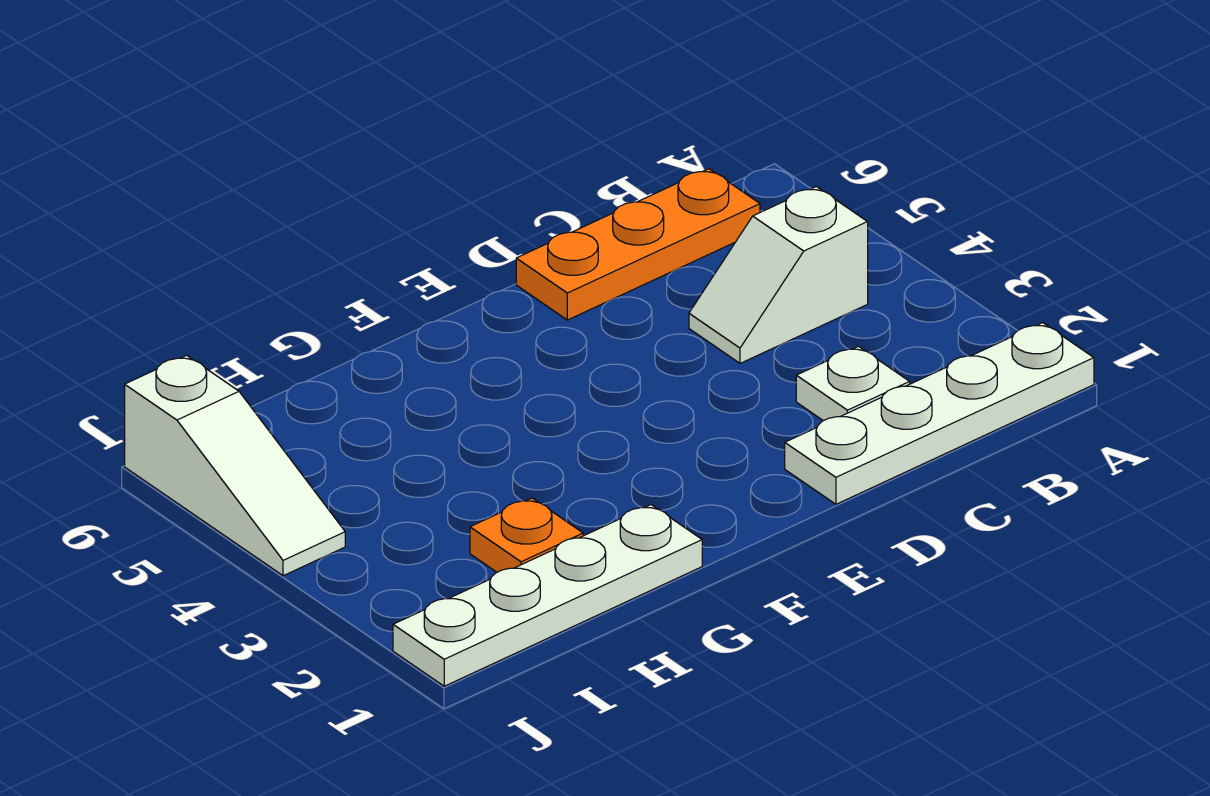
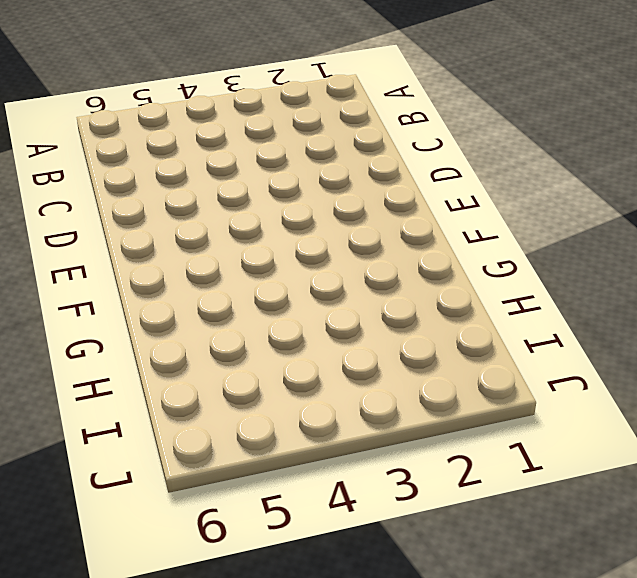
none -> white plate A1:D1 level 1
none -> white slope B4:C4 level 1 top B

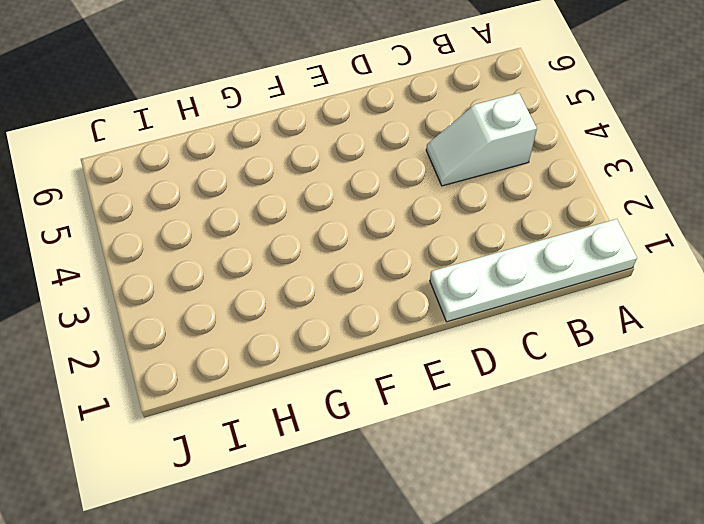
none -> orange plate B6:D6 level 1
none -> white plate C2 level 1

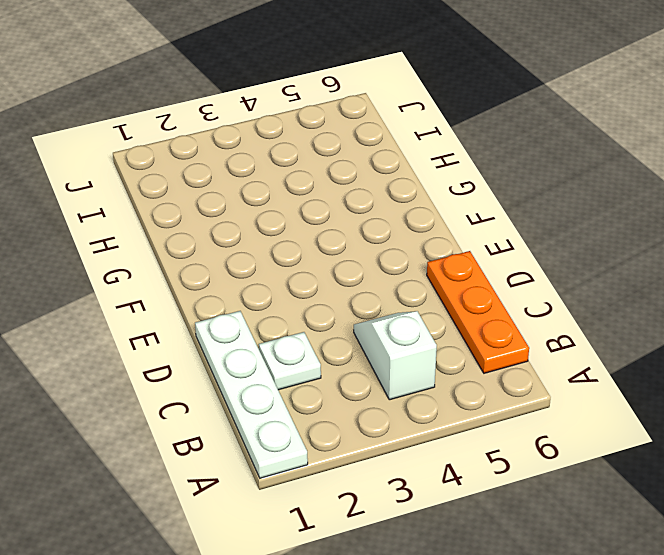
none -> white plate G1:J1 level 1
none -> orange plate H2 level 1

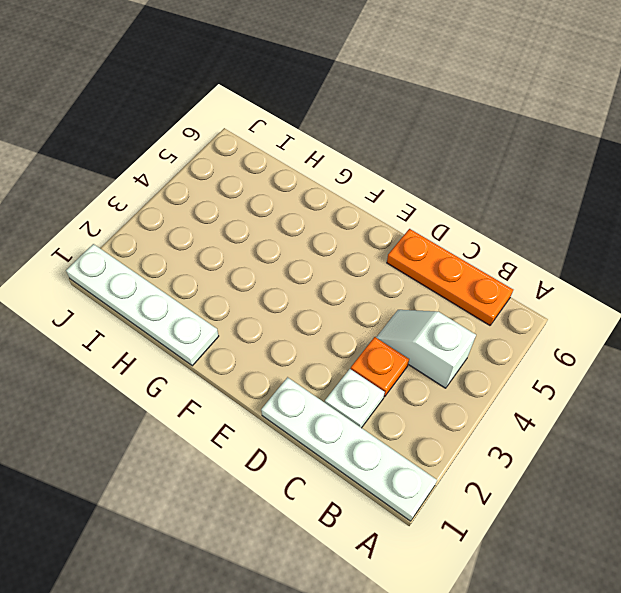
orange plate C3 level 1 -> orange plate H2 level 1
none -> white slope J4:J6 level 1 top 6

